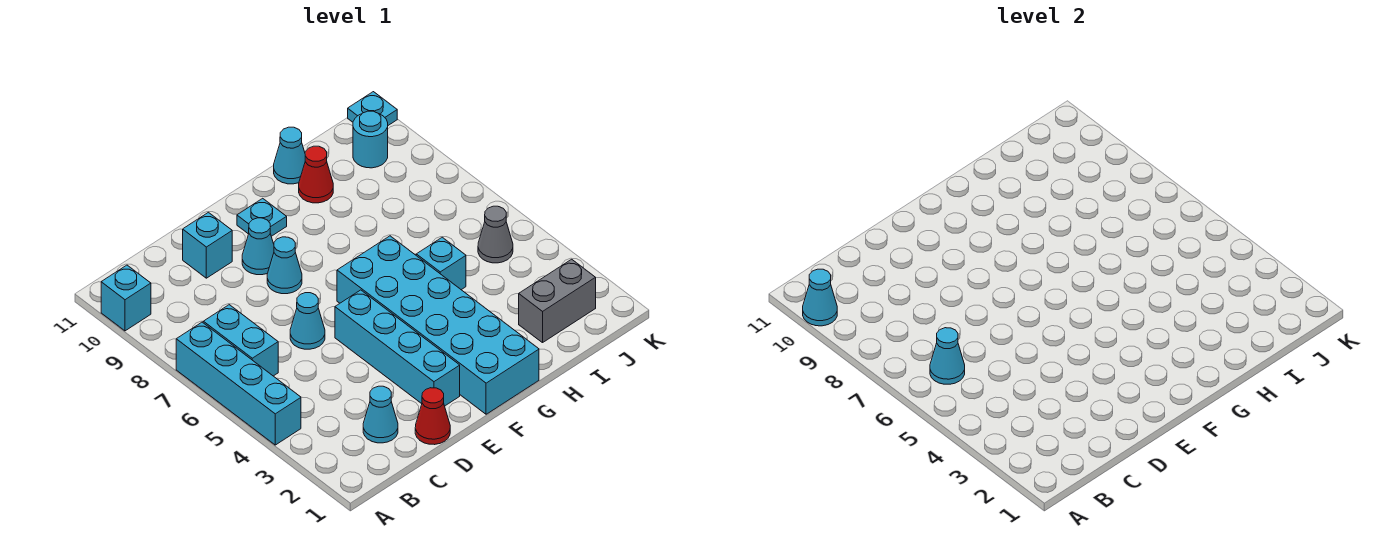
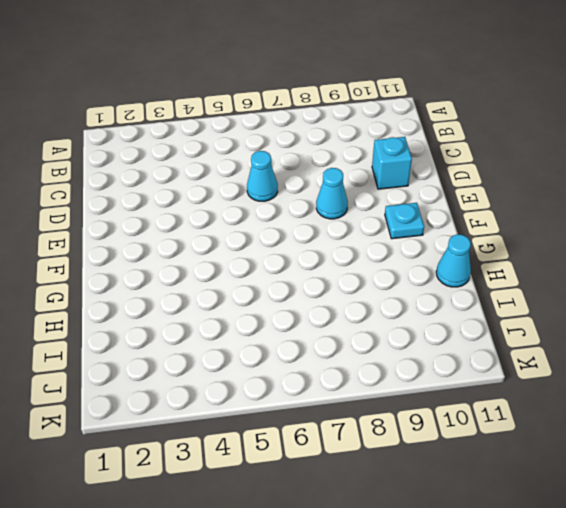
none -> cyan brick A4:A7 level 1
none -> cyan brick A10 level 1
none -> cyan brick B6:B7 level 1

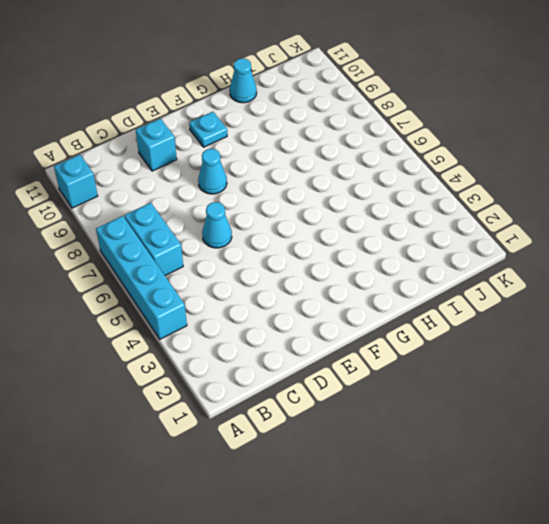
none -> cyan cone C2 level 1
none -> red cone D1 level 1
none -> cyan brick E2:E5 level 1

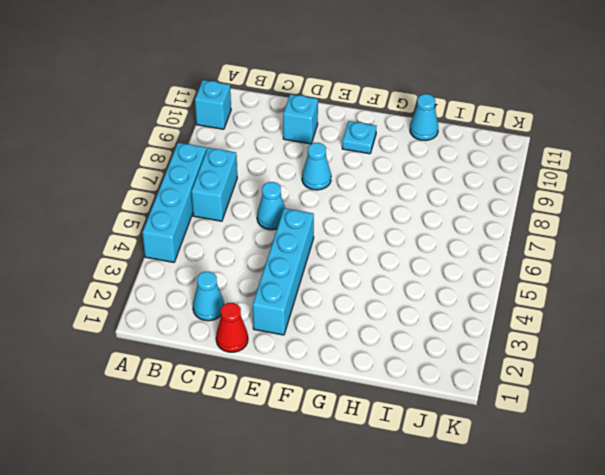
none -> cyan cone E9 level 1
none -> cyan brick F1:G6 level 1
none -> cyan brick H5 level 1

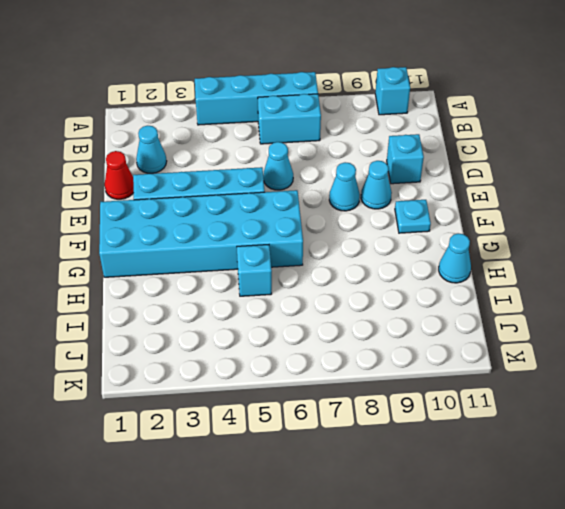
none -> red cone H10 level 1
none -> grey brick I2:J2 level 1
none -> grey cone J5 level 1

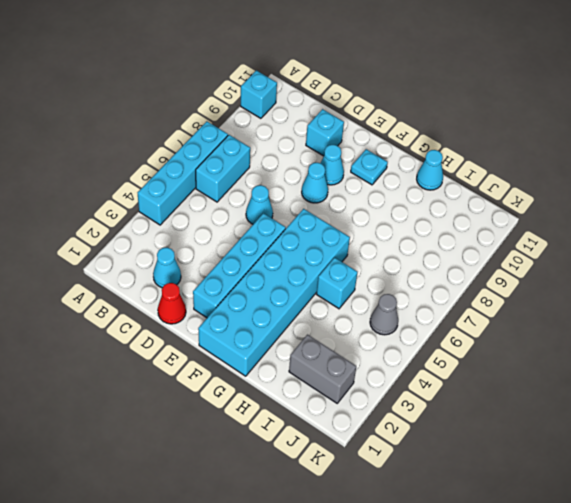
none -> red cone H10 level 1
none -> cyan round brick J10 level 1
none -> cyan plate K11 level 1

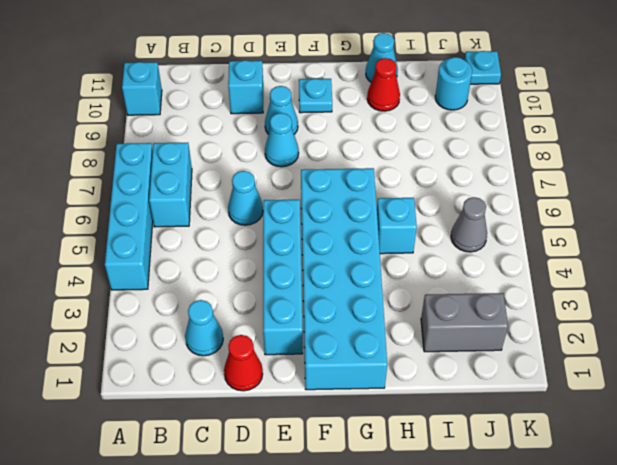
none -> cyan cone A10 level 2
none -> cyan cone B6 level 2

